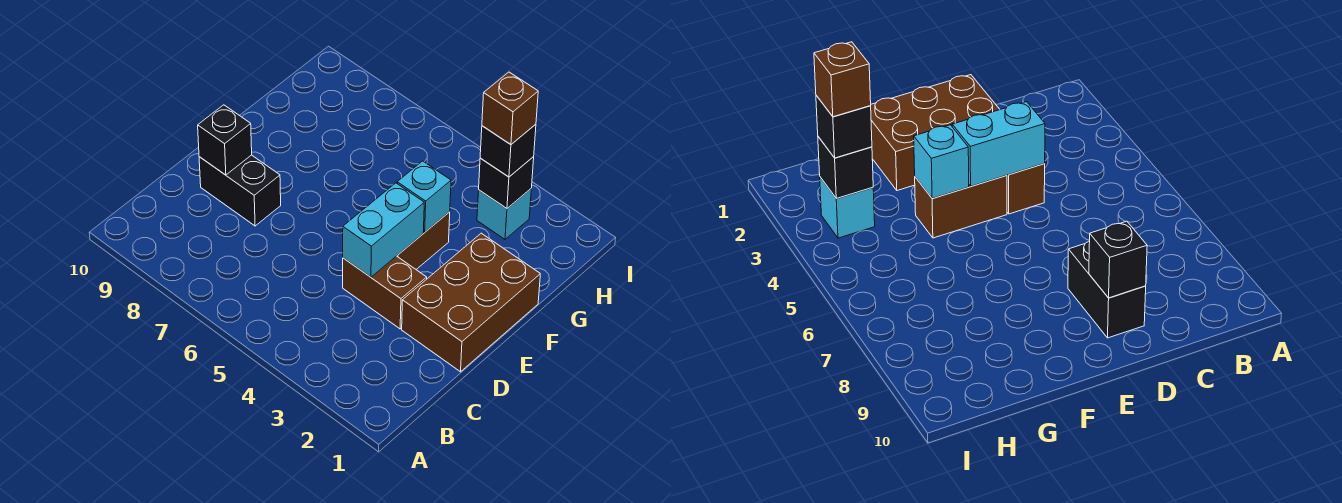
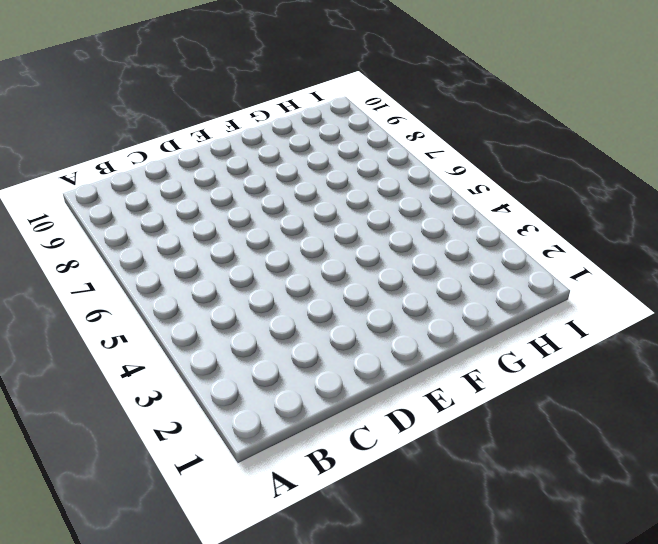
none -> brown brick D1:F2 level 1
none -> brown brick D3:D4 level 1

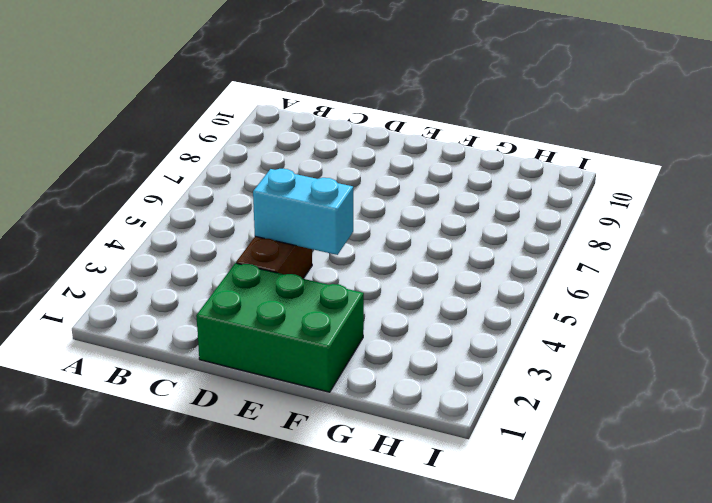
green brick D1:F2 level 1 -> brown brick D1:F2 level 1
none -> black brick D8:D9 level 1
none -> brown brick E4:F4 level 1

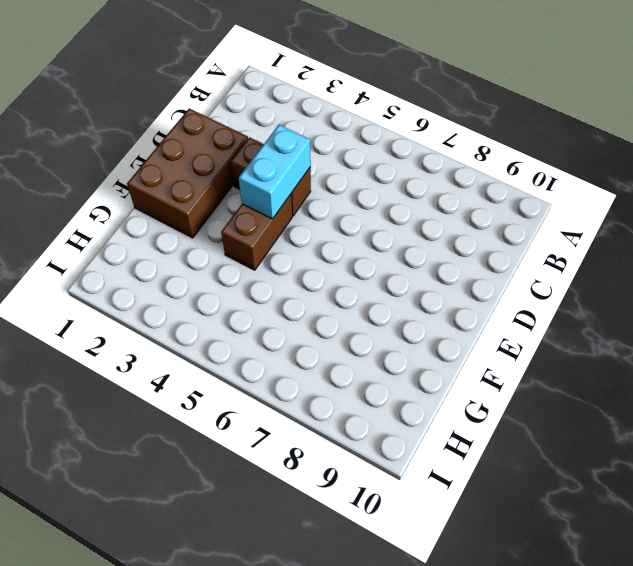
none -> black brick D8:D9 level 1
none -> cyan brick H3 level 1

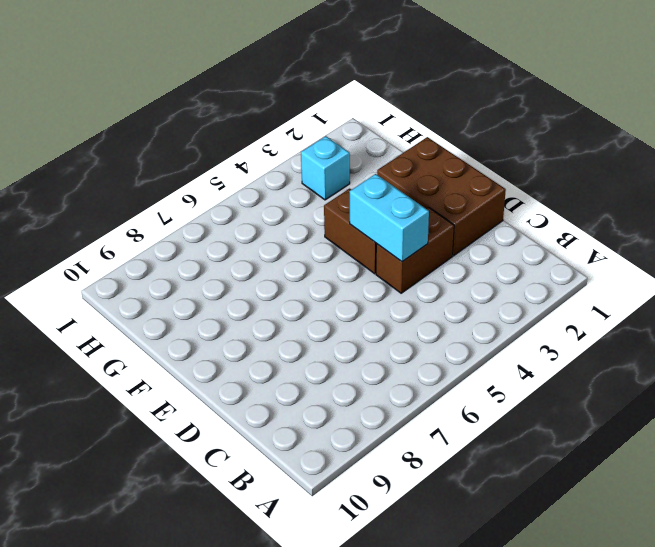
none -> black brick D8:D9 level 1
none -> black brick D9 level 2

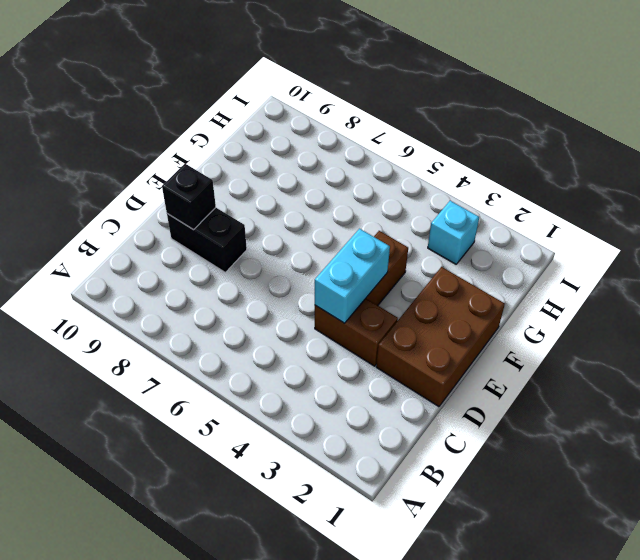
none -> cyan brick F4 level 2
none -> black brick H3 level 2

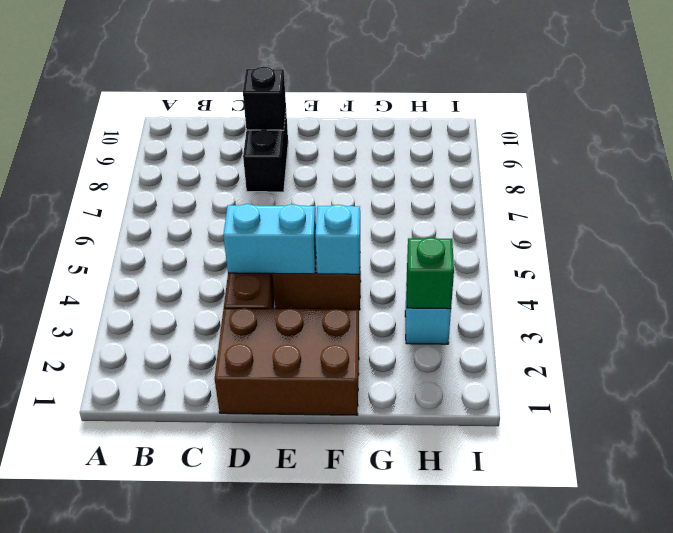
green brick H3 level 2 -> black brick H3 level 2
none -> black brick H3 level 3
none -> brown brick H3 level 4

